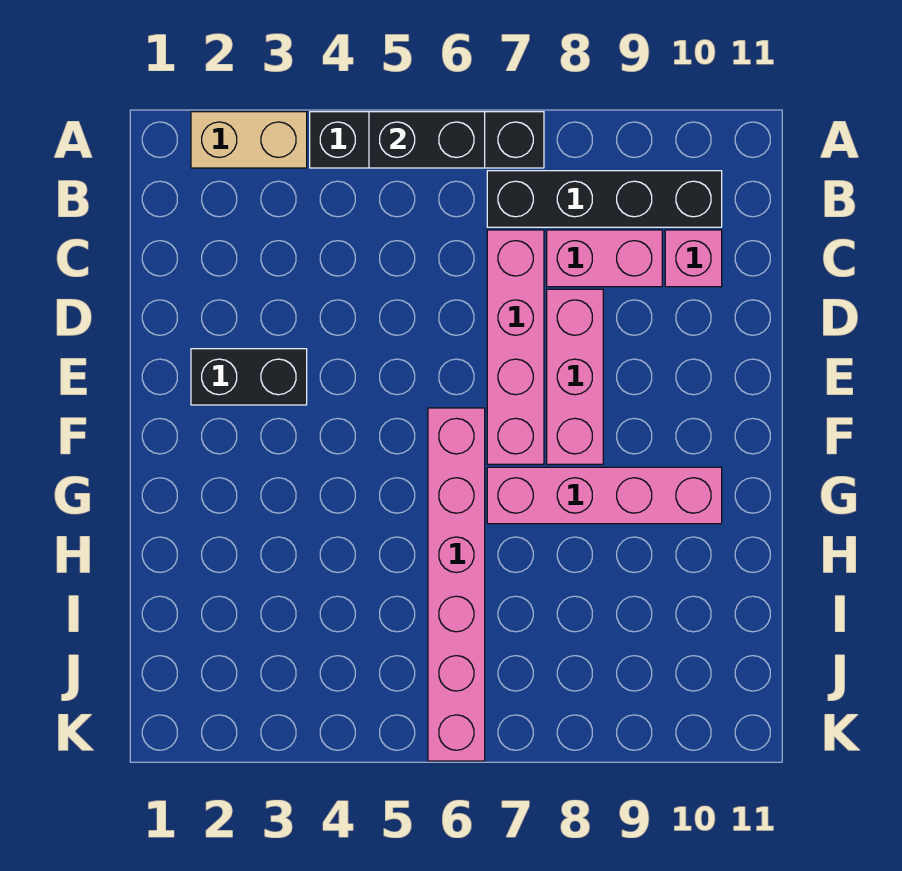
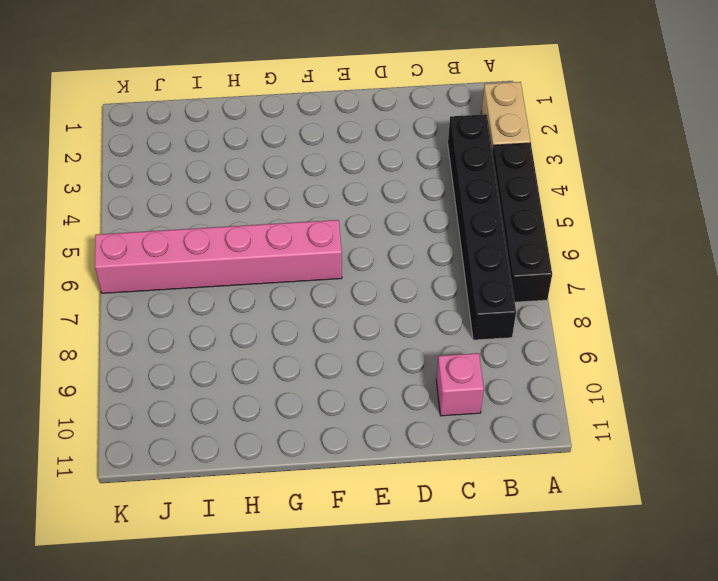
black brick B3:B8 level 1 -> black brick B7:B10 level 1
none -> pink brick C7:F7 level 1
none -> pink brick C8:C9 level 1

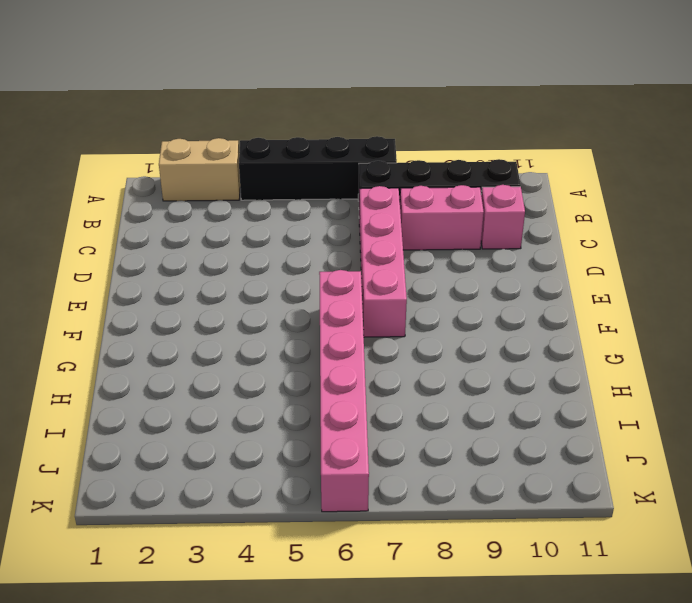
none -> pink brick D8:F8 level 1
none -> black brick E2:E3 level 1

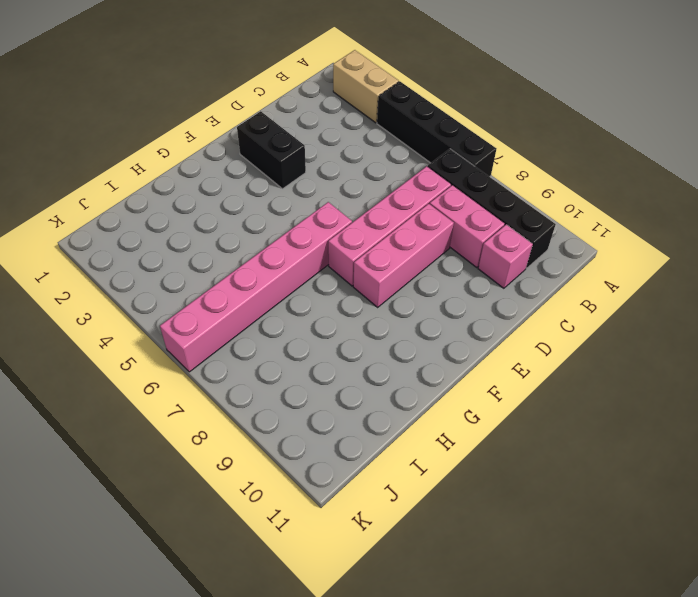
none -> pink brick G7:G10 level 1
none -> black brick A5:A6 level 2

